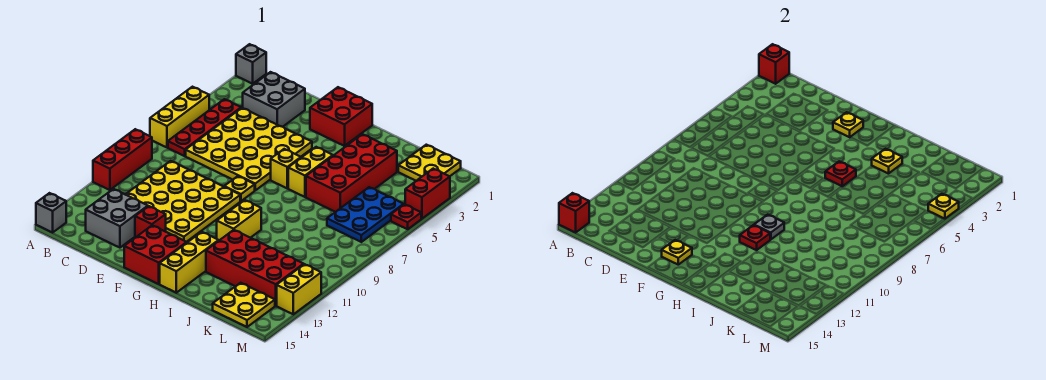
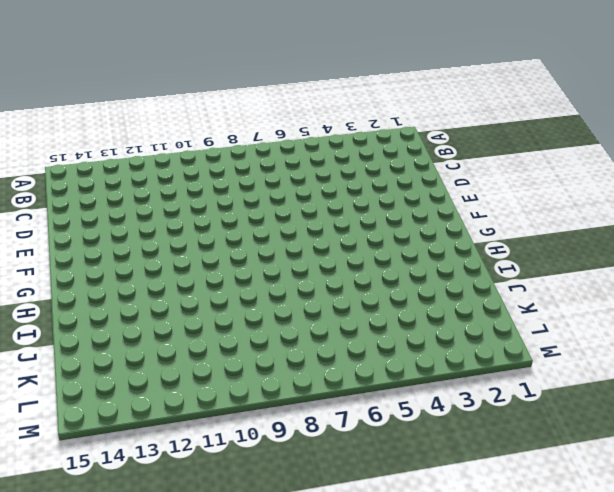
none -> grey brick A1 level 1
none -> yellow brick A5:A7 level 1
none -> red brick A9:A11 level 1
none -> grey brick A15 level 1

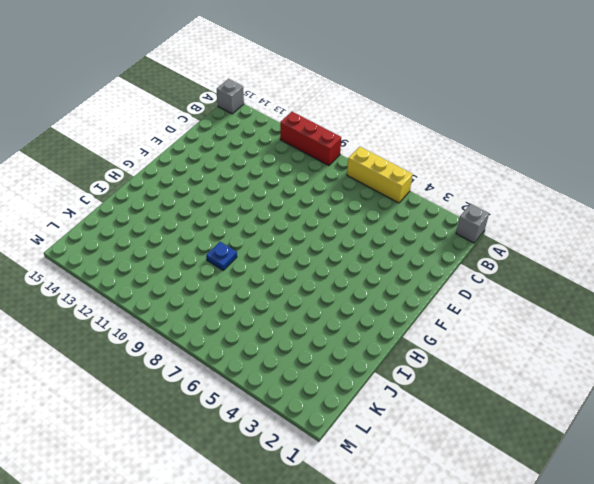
blue plate I9 level 1 -> none
none -> red plate B4:B7 level 1
none -> grey brick C2:D3 level 1
none -> yellow plate C4:F7 level 1
none -> yellow plate C9:F12 level 1

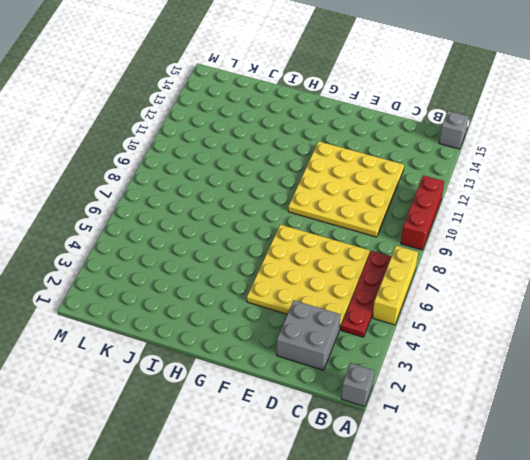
none -> grey brick C13:D14 level 1
none -> red brick E13 level 1
none -> red brick F1:G2 level 1
none -> yellow plate F8 level 1

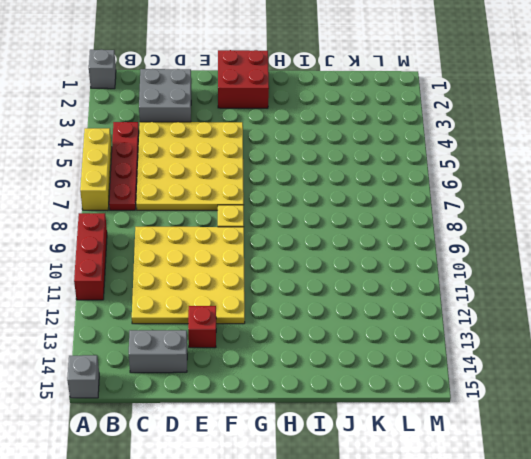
grey brick C14:D14 level 1 -> grey brick C13:D14 level 1
none -> red brick F14:G15 level 1
none -> yellow brick G6 level 1
none -> yellow brick H5:H6 level 1
none -> yellow brick H10:H11 level 1

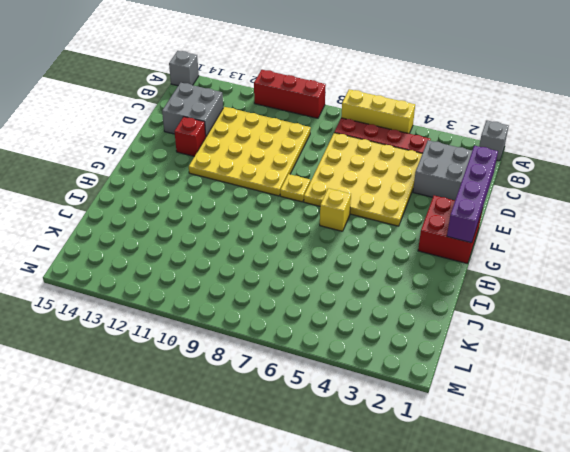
purple brick D1:G1 level 2 -> none
none -> red brick F14:G15 level 1
none -> yellow brick H5:H6 level 1
none -> yellow brick H10:H11 level 1
none -> yellow brick H13:H15 level 1

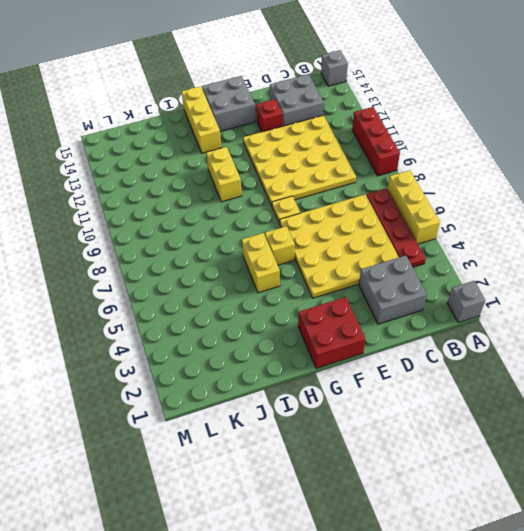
grey brick F14:G15 level 1 -> red brick F14:G15 level 1
none -> red brick I3:J6 level 1
none -> red brick I12:L13 level 1
none -> yellow plate K1:L2 level 1
none -> blue plate K5:L7 level 1

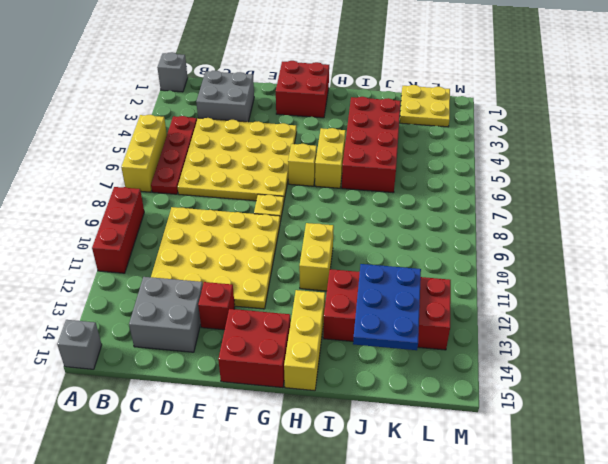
blue plate J12:K14 level 2 -> blue plate K5:L7 level 1
none -> yellow plate K14:L15 level 1
none -> red brick M3:M4 level 1
none -> red plate M5 level 1
none -> yellow brick M12:M13 level 1

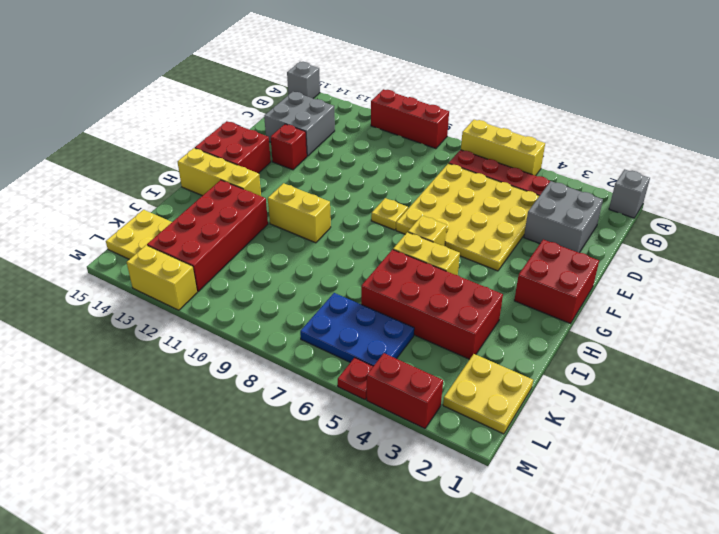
none -> yellow plate C9:F12 level 1
none -> red brick A1 level 2
none -> red brick A15 level 2
none -> yellow plate F2 level 2

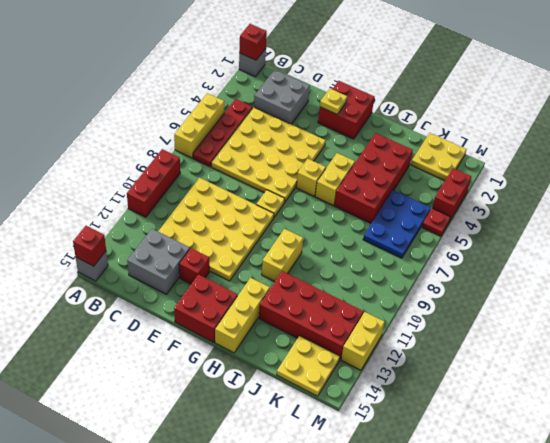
none -> yellow plate F14 level 2
none -> red plate H5 level 2
none -> grey plate H10 level 2
none -> red plate H11 level 2

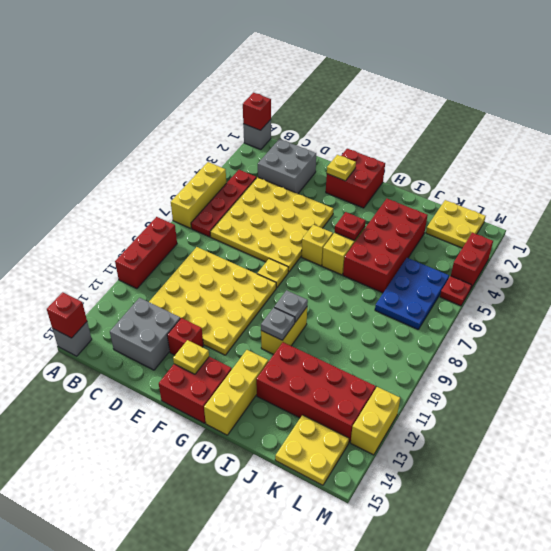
grey plate H11 level 2 -> red plate H11 level 2
none -> yellow plate I3 level 2
none -> yellow plate M4 level 2

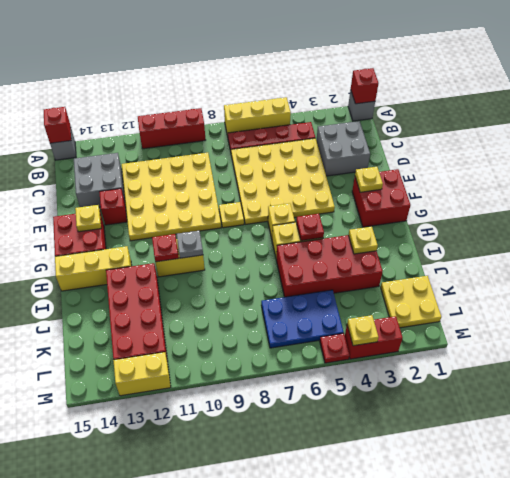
none -> yellow plate K14:L15 level 1

